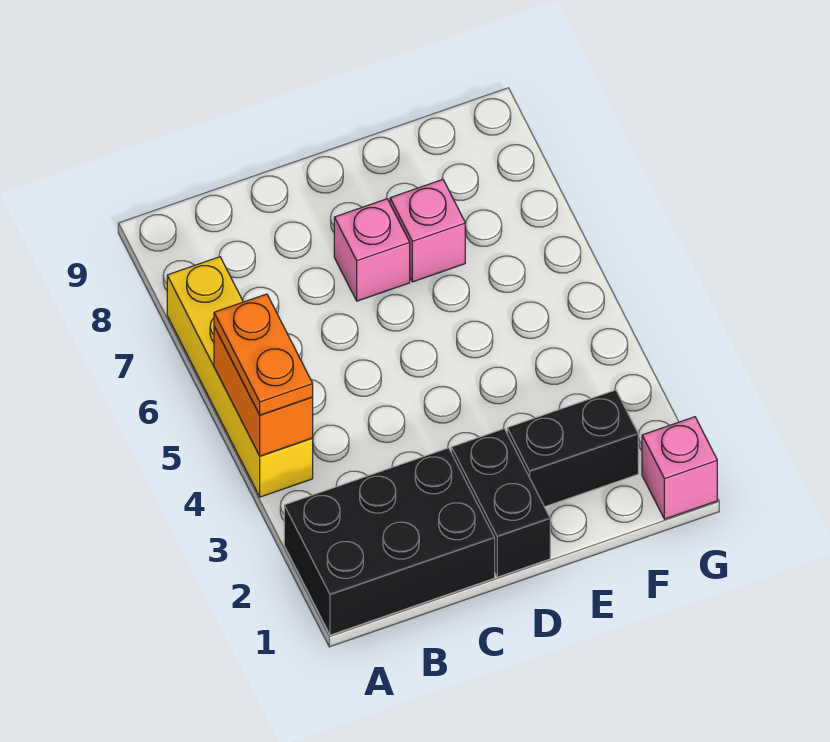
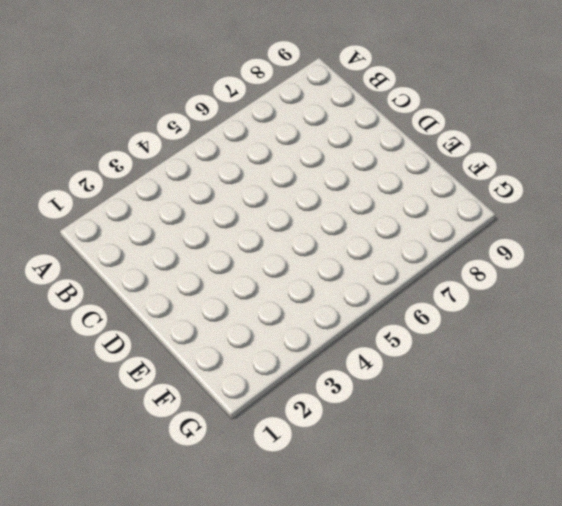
none -> black brick A1:C2 level 1
none -> yellow brick A4:A7 level 1

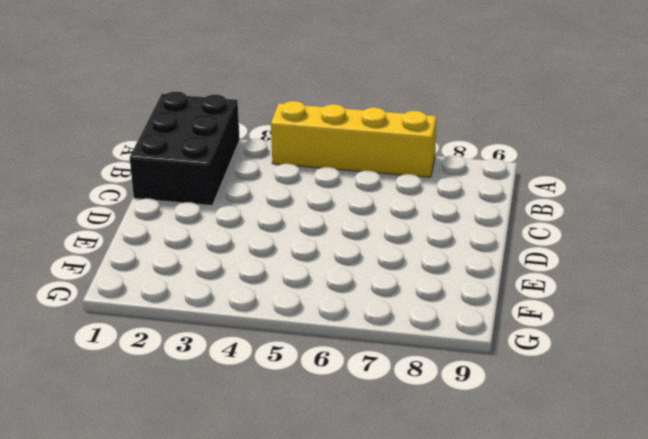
none -> black brick D1:D2 level 1
none -> pink brick D7 level 1

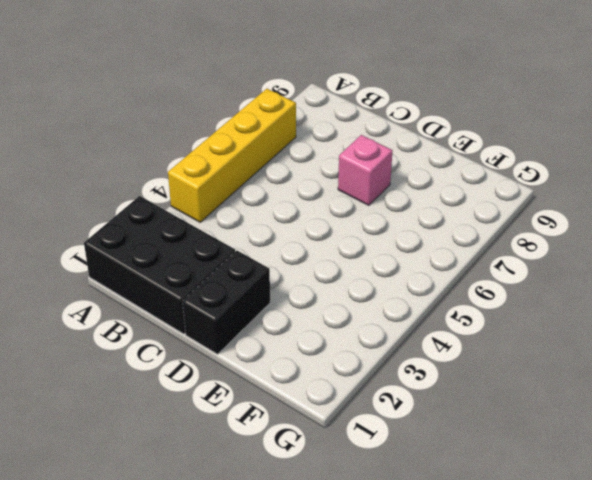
none -> black brick E2:F2 level 1
none -> pink brick E7 level 1

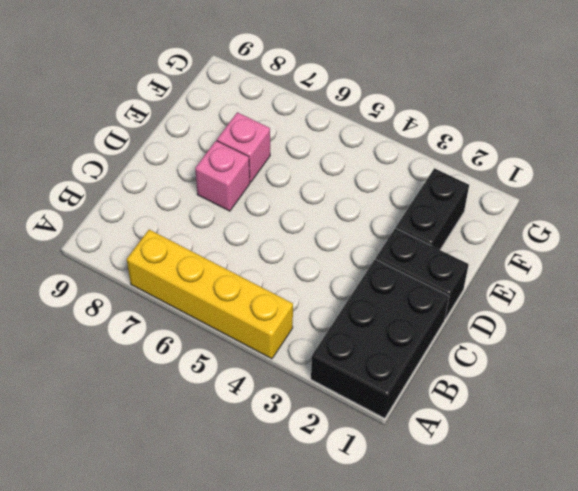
none -> pink brick G1 level 1
none -> orange brick A4:A5 level 2

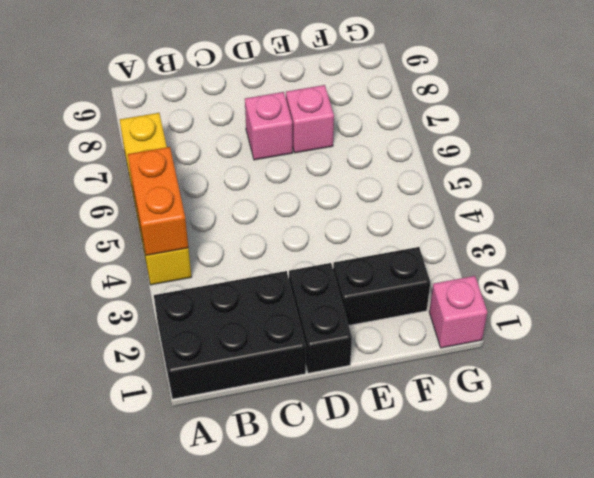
none -> orange plate A4:A5 level 3

